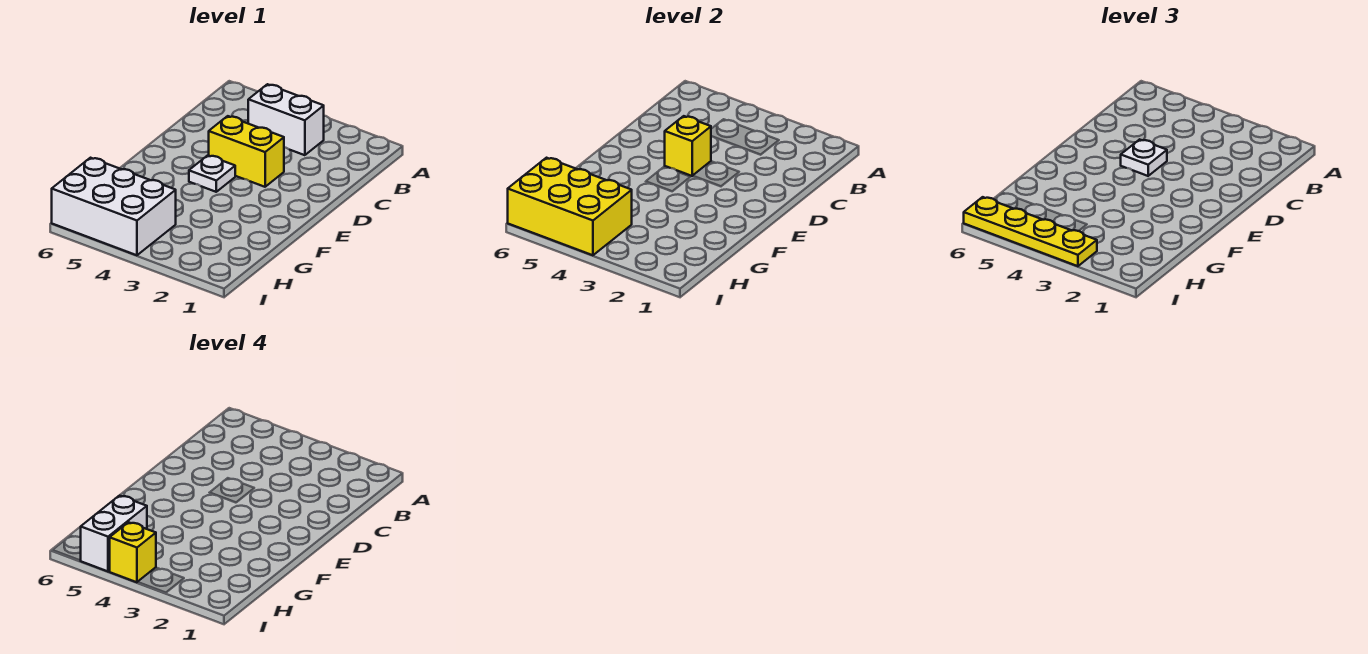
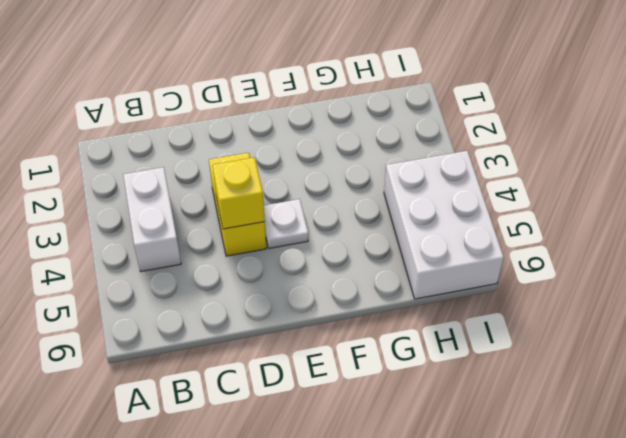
none -> yellow brick H4:I6 level 2
none -> white plate D4 level 3

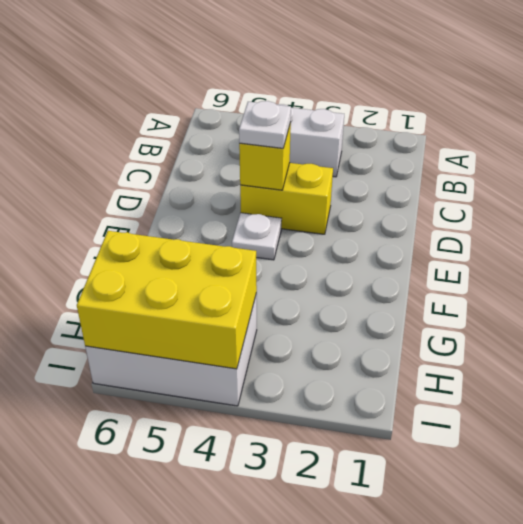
none -> yellow plate I3:I6 level 3
none -> white brick H5:I5 level 4

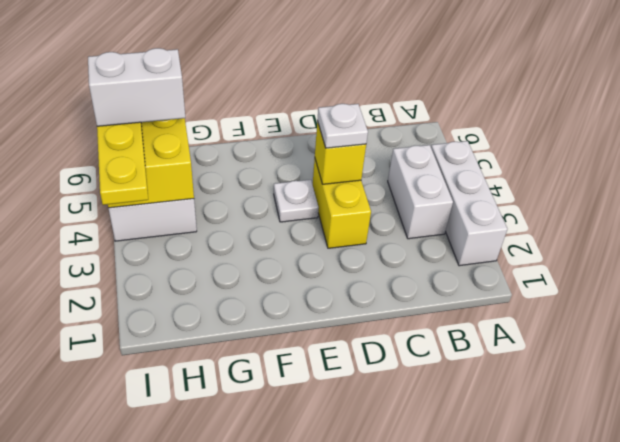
white brick A2:A4 level 1 -> none
none -> yellow brick I4 level 4

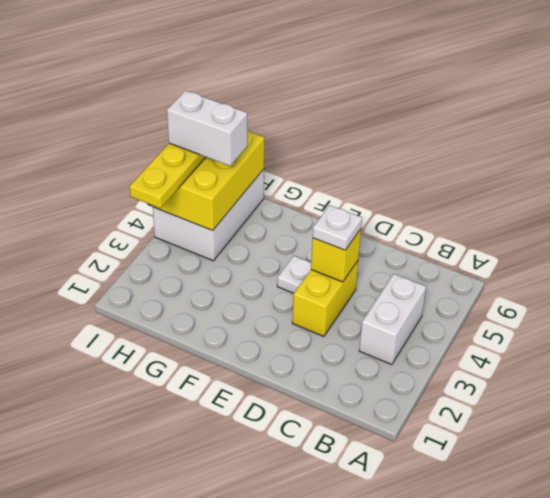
none -> yellow brick I4 level 4

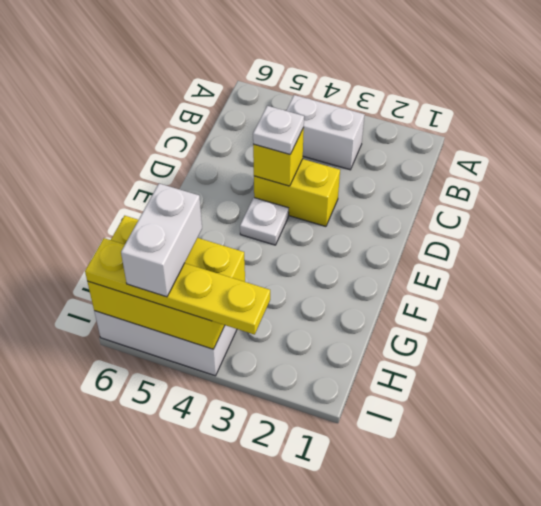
none -> yellow brick I4 level 4

